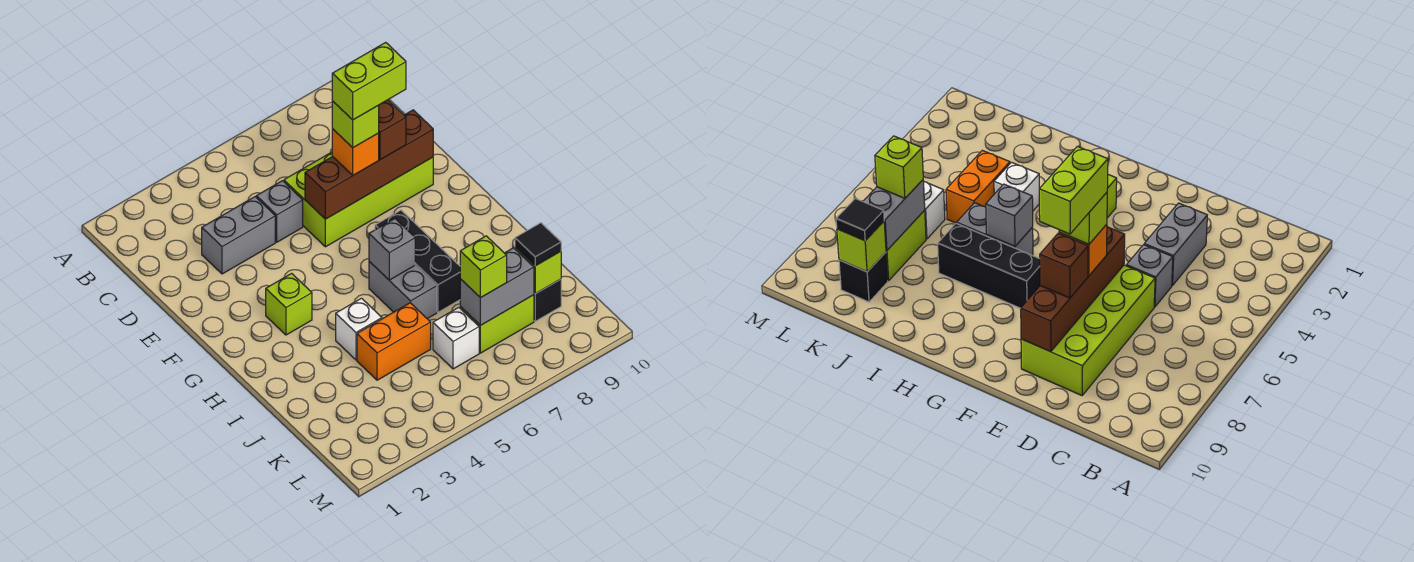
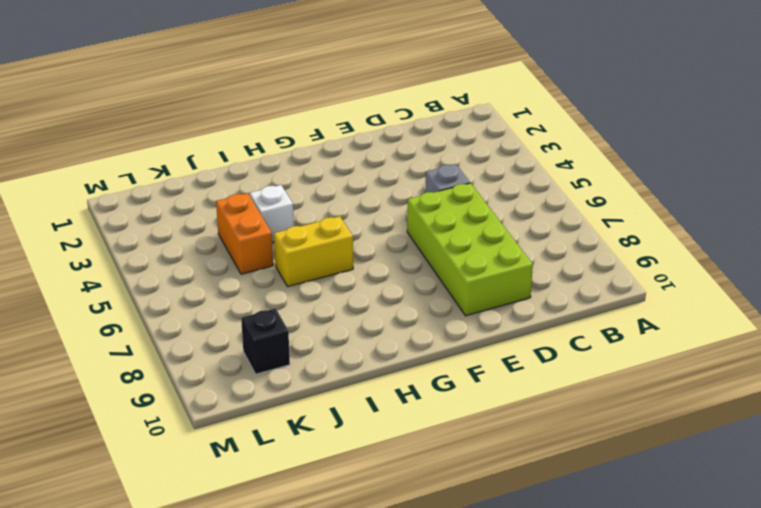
yellow brick H6:I6 level 1 -> grey brick H6:I6 level 1
none -> grey brick D3:D4 level 1
none -> lime brick G3 level 1
none -> black brick G7:I7 level 1

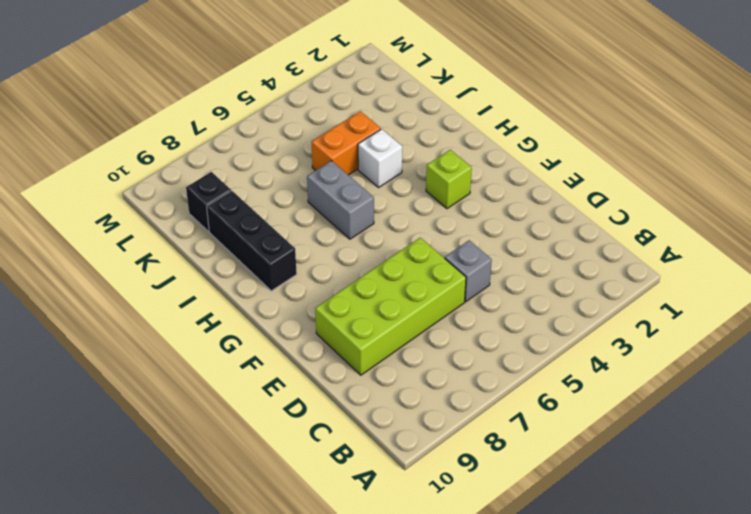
black brick H9:J9 level 1 -> black brick G7:I7 level 1
none -> grey brick D3:D4 level 1
none -> white brick K6 level 1
none -> lime brick K7:K8 level 1

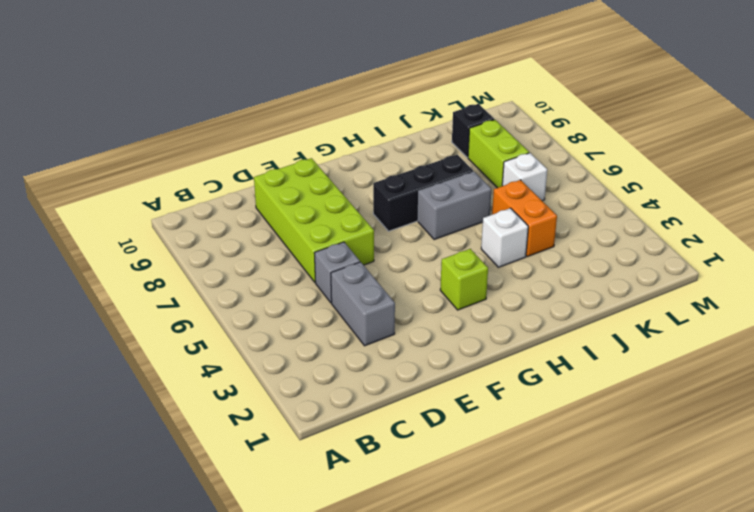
none -> brown brick E6:E9 level 2
none -> grey brick H6 level 2
none -> grey brick K7:K8 level 2

